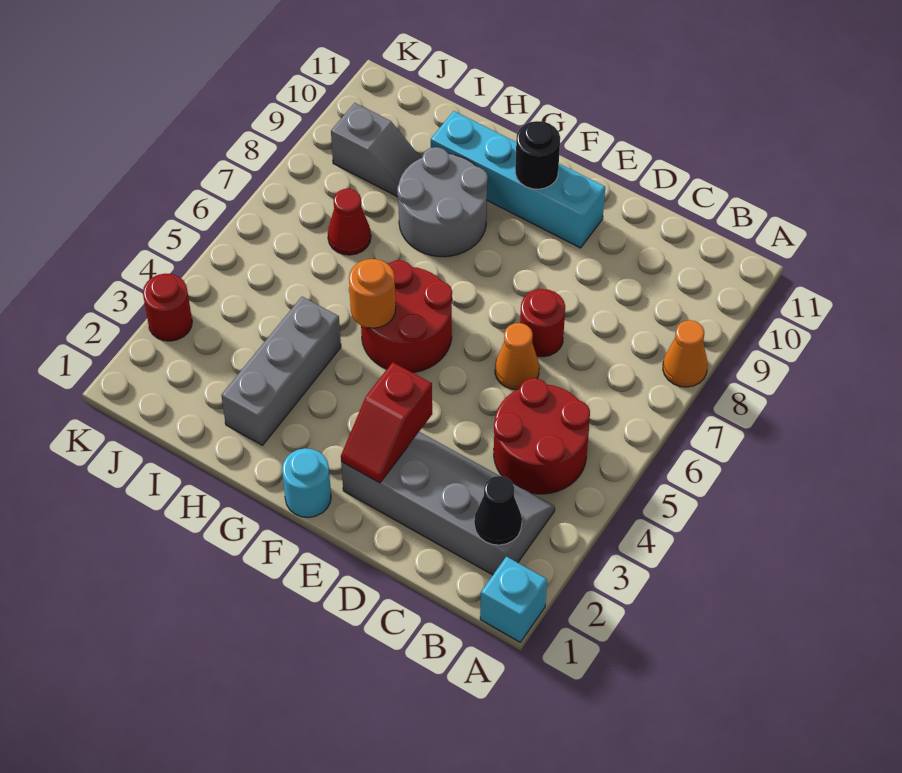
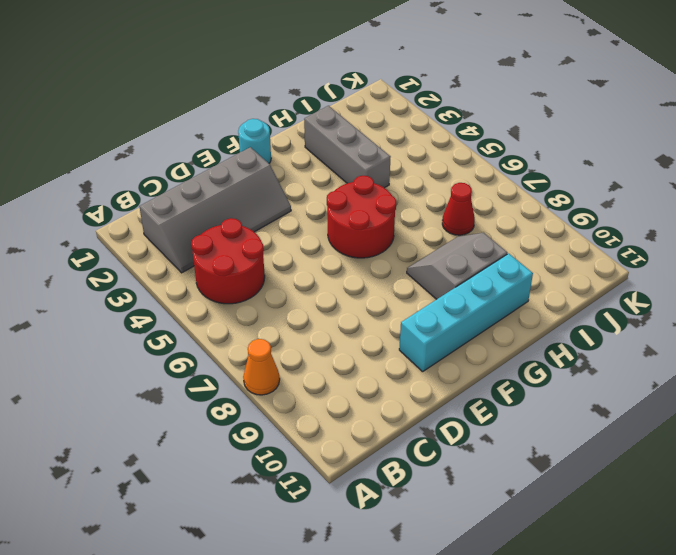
grey slope G8:H9 level 1 top 9 -> grey round brick G8:H9 level 1
none -> cyan brick A1 level 1
none -> orange cone D6 level 1
none -> red round brick D7 level 1

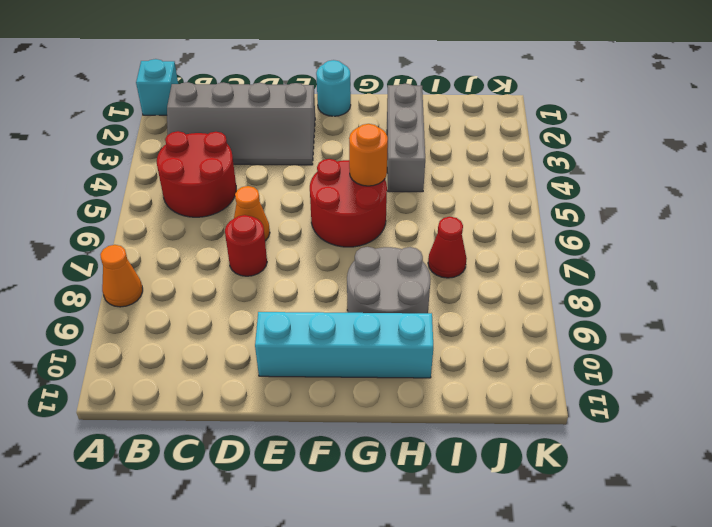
none -> grey slope I9:J9 level 1 top J
none -> red round brick K3 level 1
none -> black cone B2 level 2

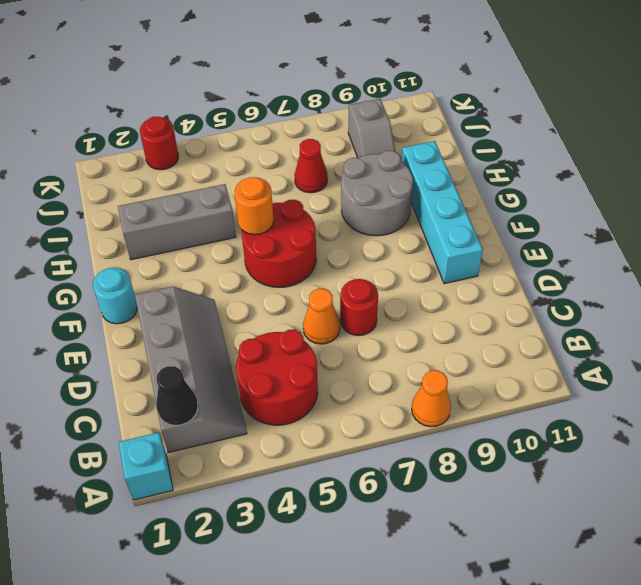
none -> red slope E2:E3 level 2 top 3
none -> black round brick F10 level 2

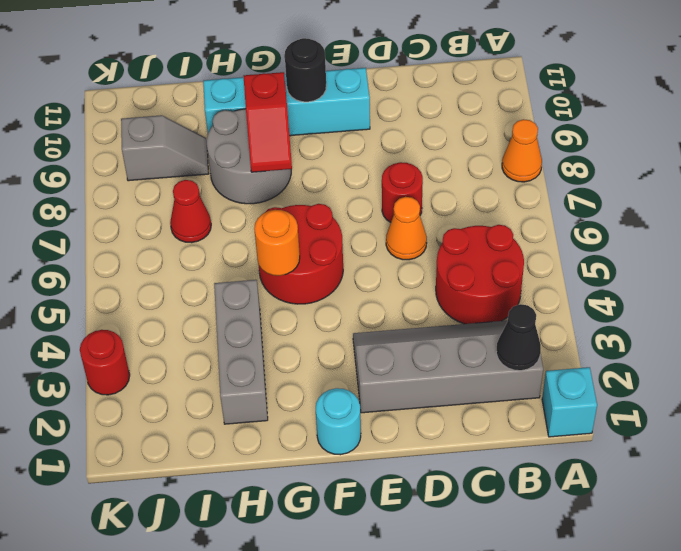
red slope G8:G9 level 2 top 9 -> red slope E2:E3 level 2 top 3

